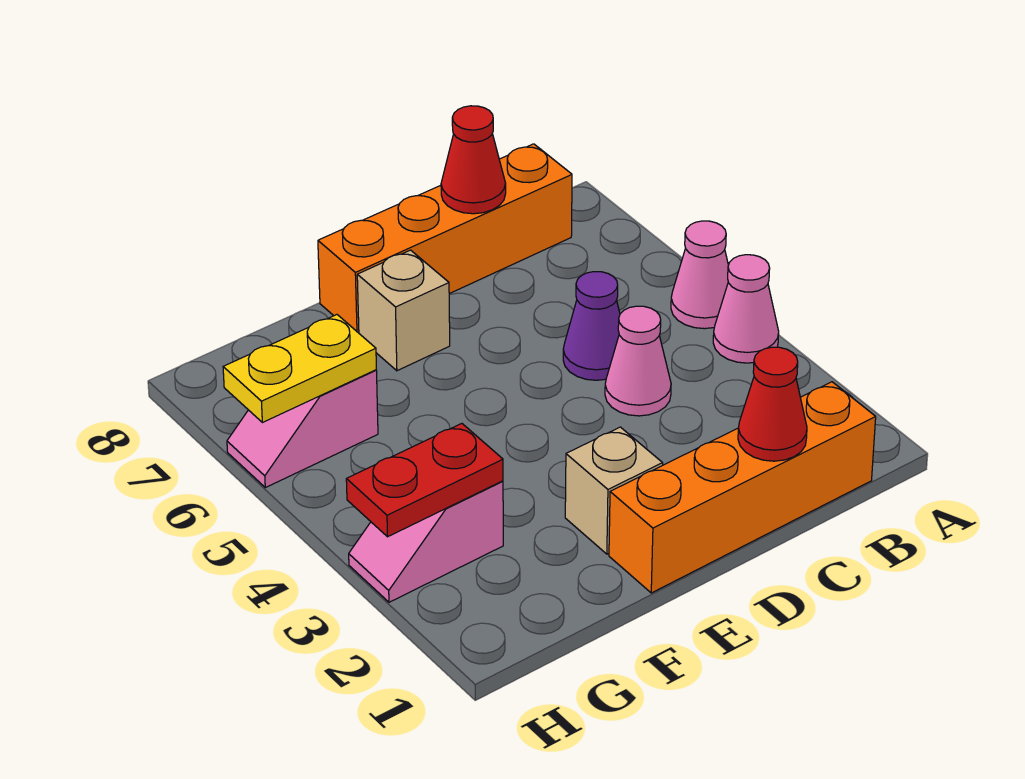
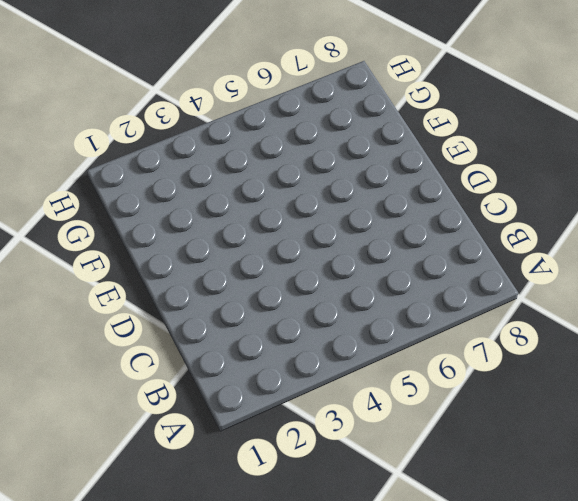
none -> pink cone A4 level 1
none -> pink cone A5 level 1
none -> orange brick B1:E1 level 1

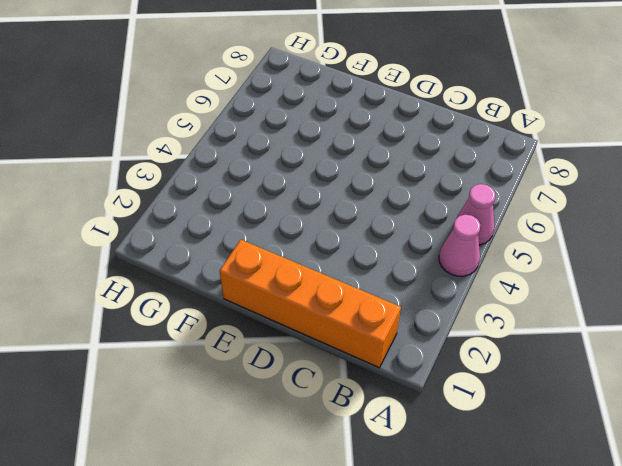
none -> orange brick B8:E8 level 1
none -> pink cone C4 level 1
none -> purple cone C5 level 1

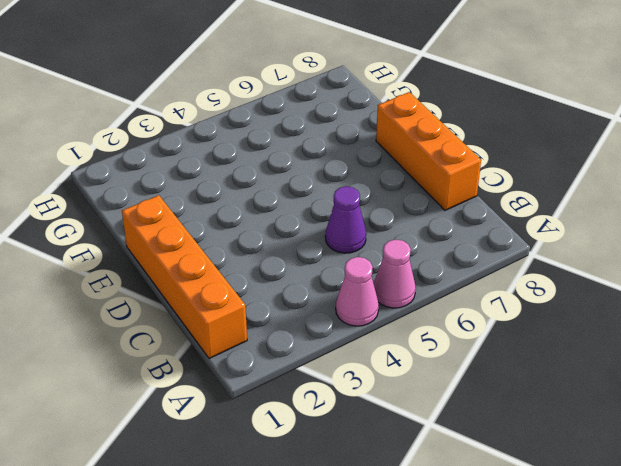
orange brick C8:E8 level 1 -> orange brick B8:E8 level 1
none -> pink cone C4 level 1
none -> tan brick E2 level 1
none -> tan brick E7 level 1

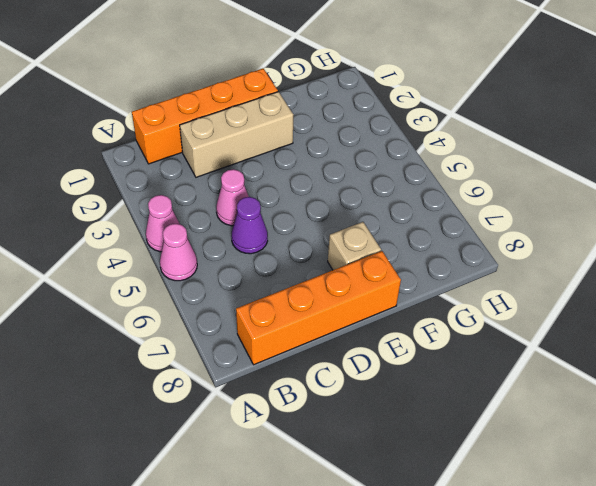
tan brick C2:E2 level 1 -> tan brick E2 level 1
none -> pink slope G3:H3 level 1 top G
none -> pink slope G6:H6 level 1 top G
none -> red cone C1 level 2

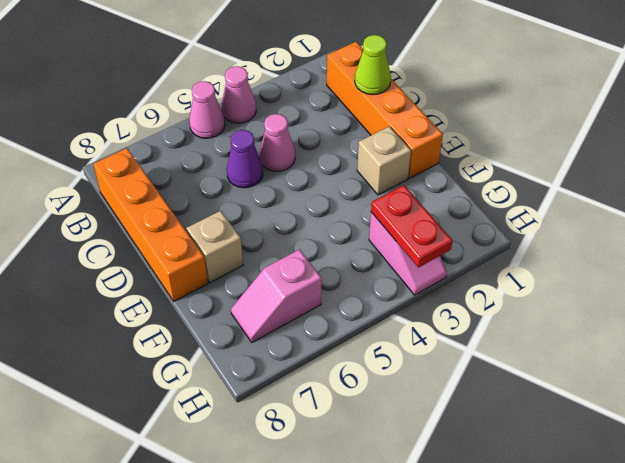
lime cone C1 level 2 -> red cone C1 level 2
pink slope G6:G7 level 1 top 6 -> pink slope G6:H6 level 1 top G
none -> red cone C8 level 2
none -> yellow plate G6:H6 level 2

